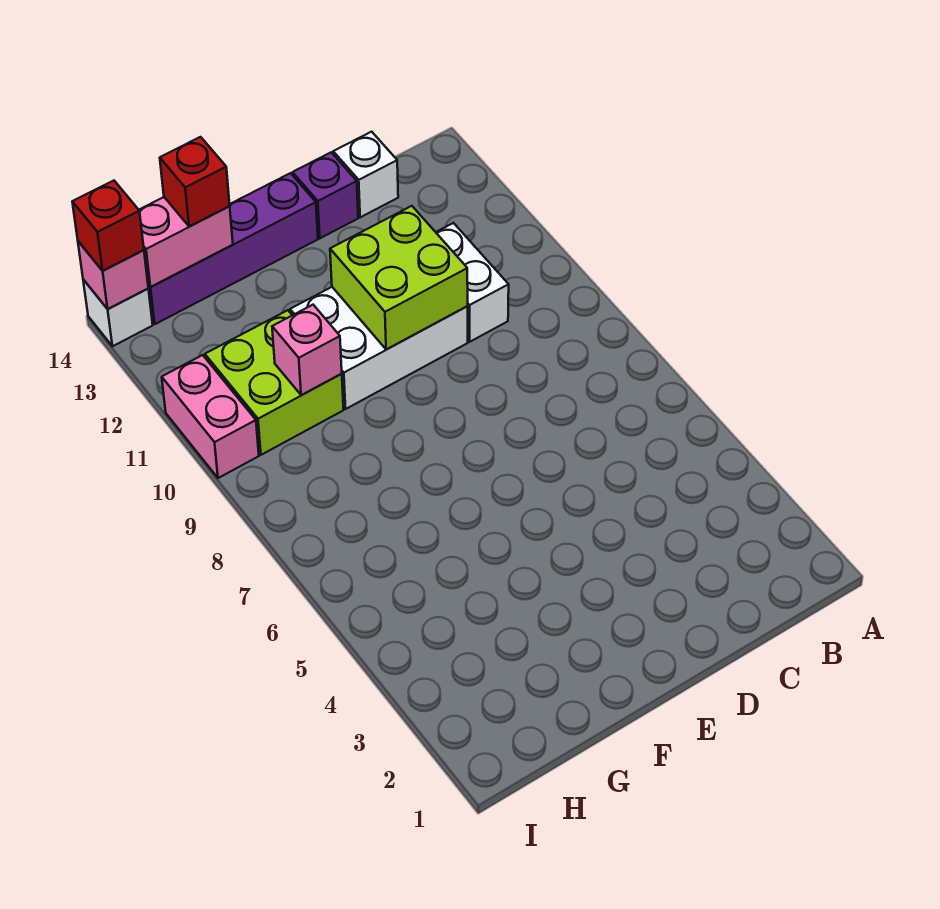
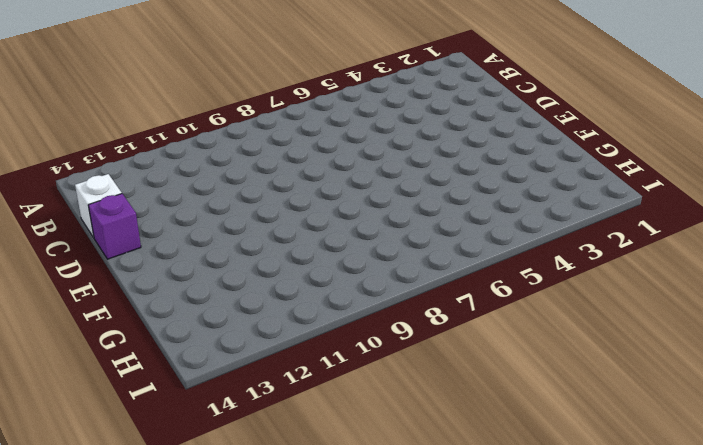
none -> white brick C10:C11 level 1
none -> white brick D10:F11 level 1
none -> purple brick E14:H14 level 1

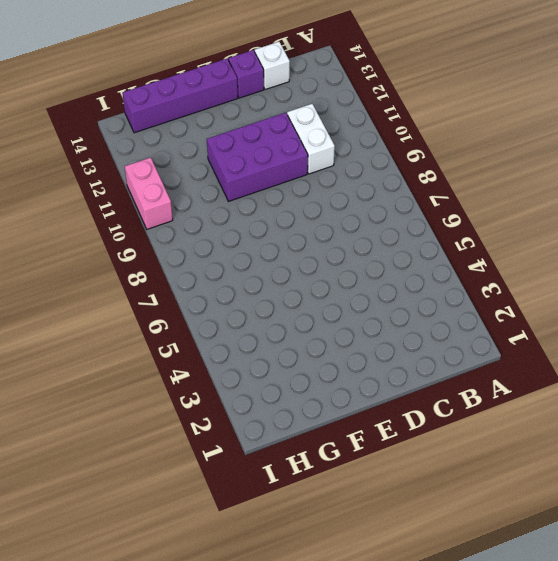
purple brick D10:F11 level 1 -> white brick D10:F11 level 1
none -> lime brick G10:H11 level 1
none -> white brick I14 level 1
none -> lime brick D10:E11 level 2

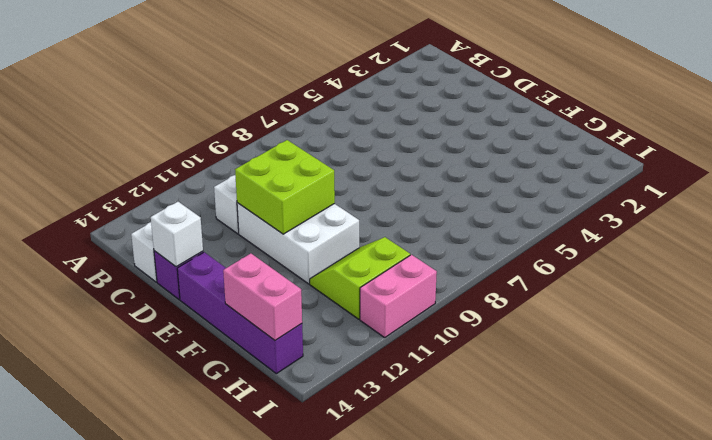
white brick D14 level 2 -> white brick I14 level 1
lime slope G10:H11 level 1 top H -> lime brick G10:H11 level 1
none -> pink brick G10 level 2
none -> pink brick I14 level 2
none -> red brick G14 level 3

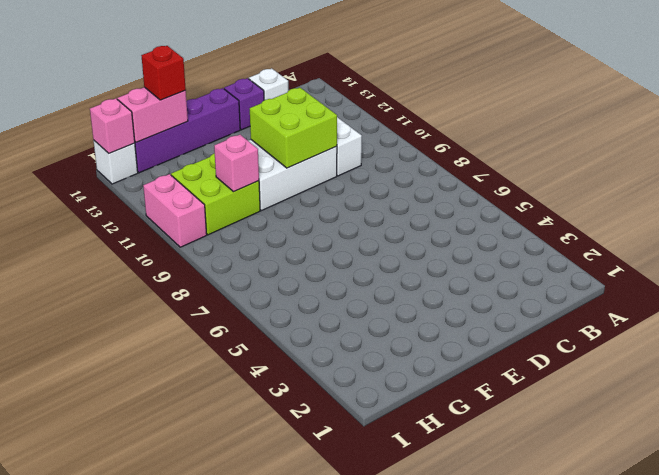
none -> red brick I14 level 3

